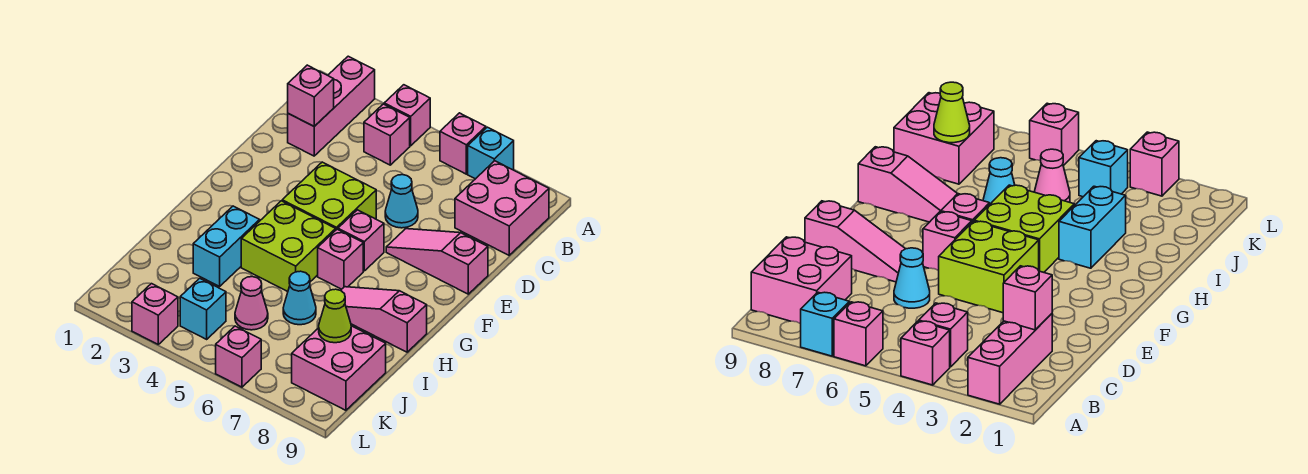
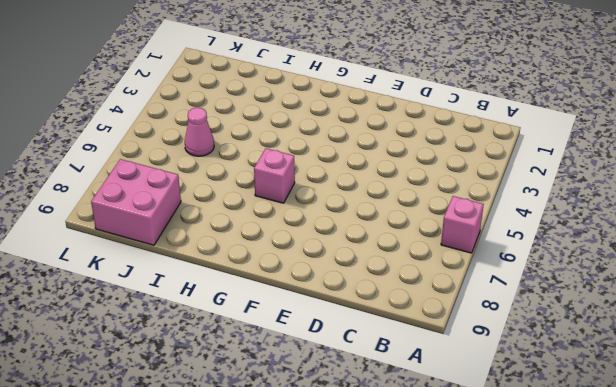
none -> pink brick A2:C2 level 1
none -> pink brick A4 level 1
none -> cyan brick A7 level 1

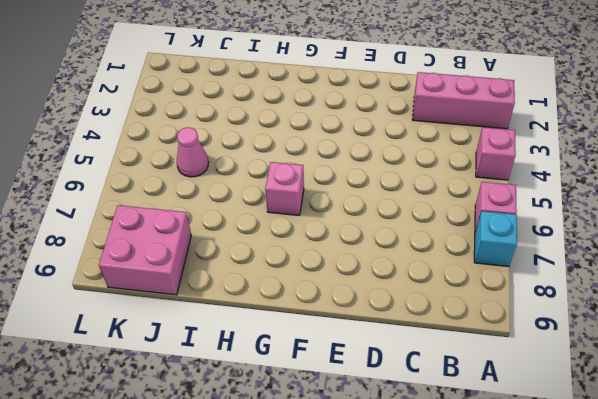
none -> pink brick B4 level 1
none -> pink brick B8:C9 level 1
none -> cyan cone D6 level 1

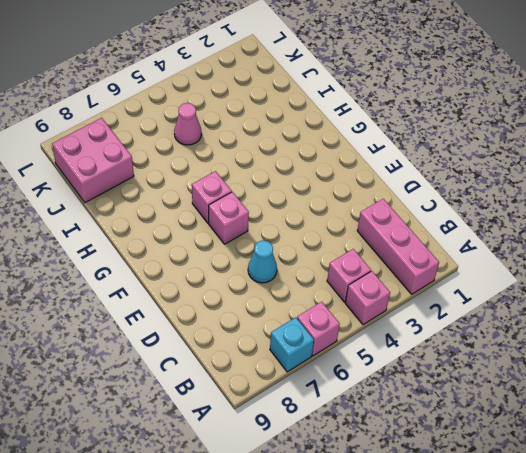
none -> pink brick B8:C9 level 1
none -> lime brick E4:F5 level 1
none -> pink slope E7:E9 level 1 top 9

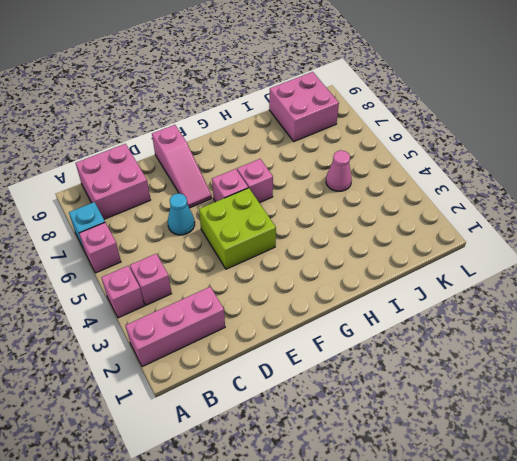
none -> lime brick G4:H5 level 1
none -> cyan brick H3:I3 level 1
none -> pink slope H7:H9 level 1 top 9

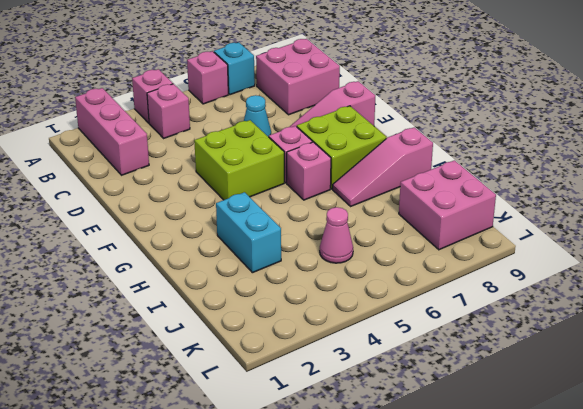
lime brick F7:G8 level 1 -> lime brick G4:H5 level 1
none -> cyan cone I6 level 1
none -> cyan brick K4 level 1
none -> pink brick L3 level 1

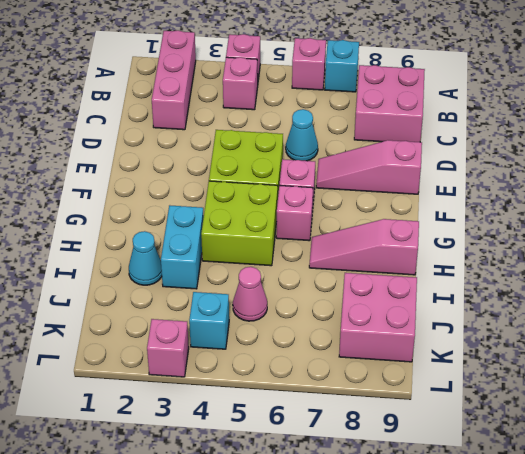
cyan cone I2 level 1 -> cyan cone I6 level 1
none -> pink brick L6 level 1
none -> pink brick C2 level 2
none -> lime cone J8 level 2

